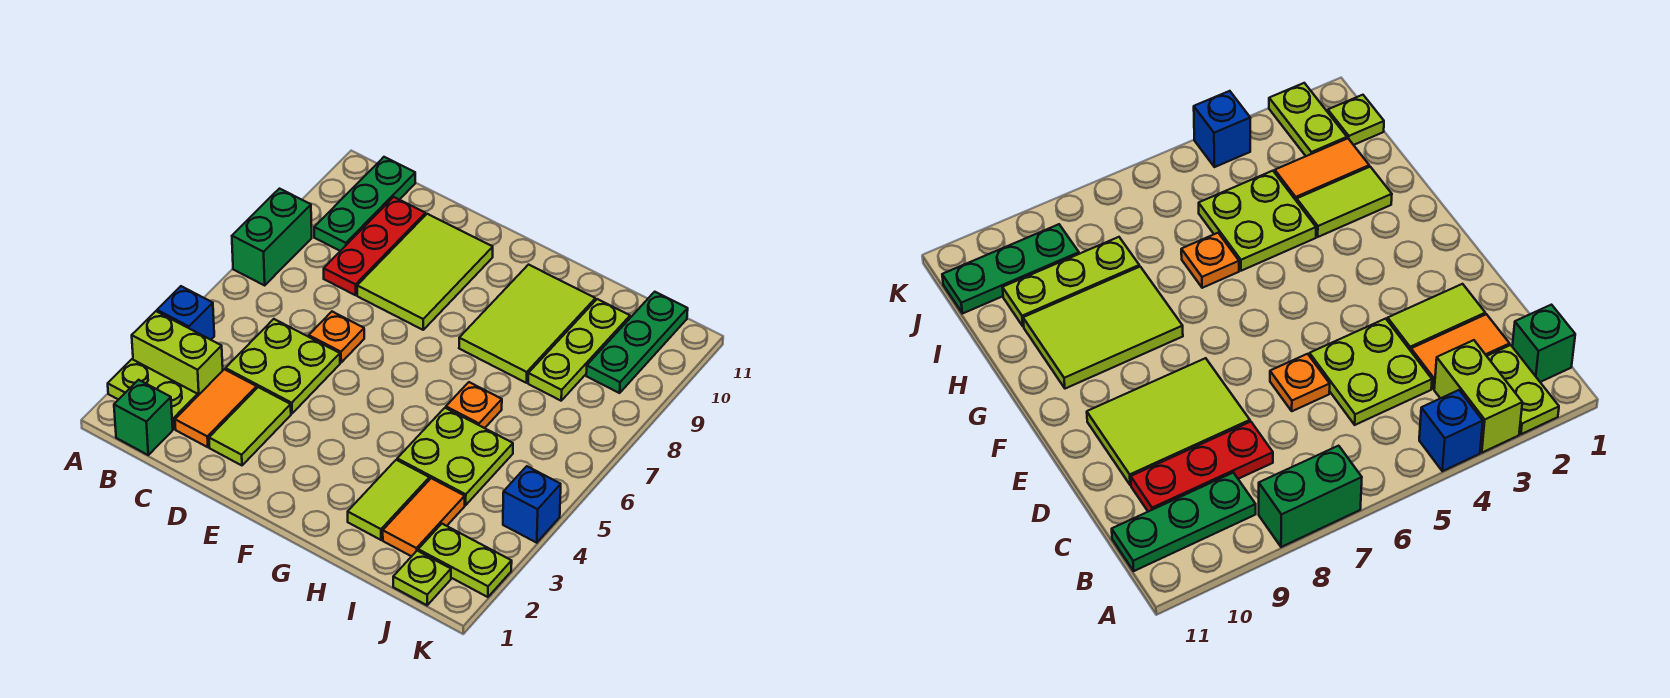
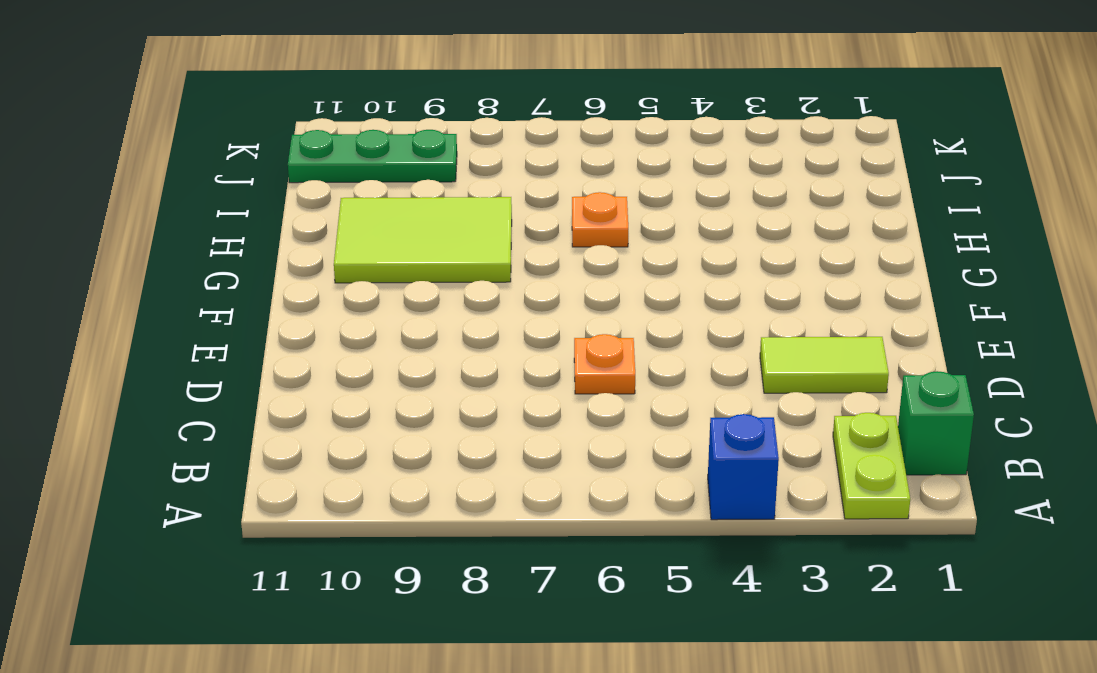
none -> lime brick A3:B3 level 1
none -> green brick A7:A8 level 1
none -> green plate B9:B11 level 1

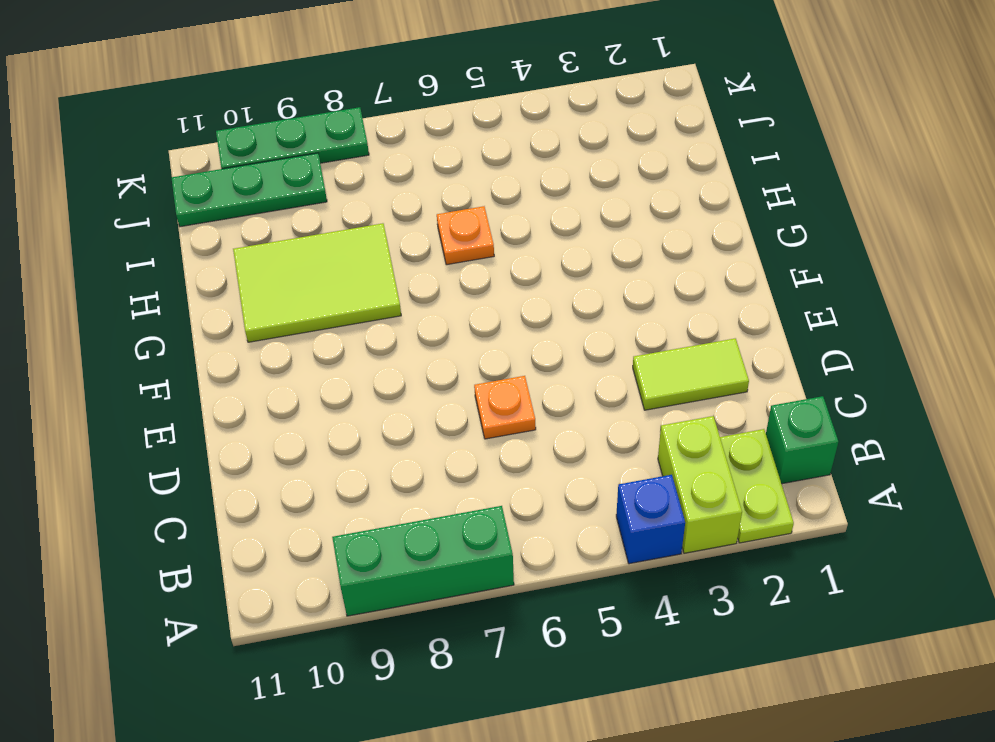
green brick A7:A9 level 1 -> green brick A7:A8 level 1
green plate K8:K10 level 1 -> green plate B9:B11 level 1
none -> orange tile C2:C3 level 1
none -> lime plate C4:D5 level 1
none -> red plate C8:C10 level 1

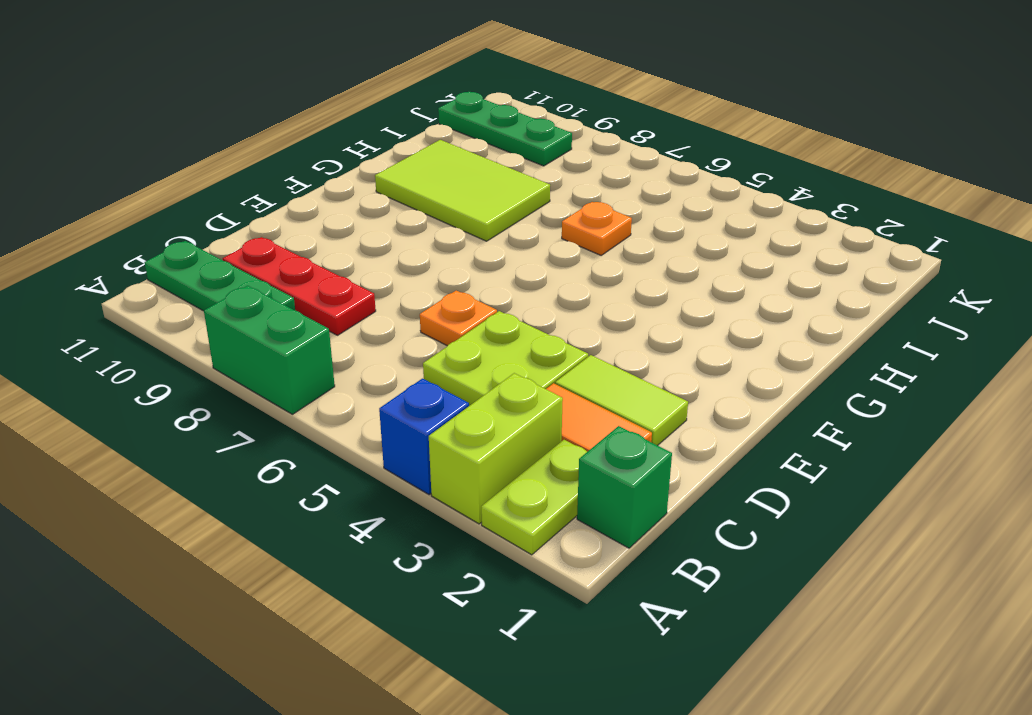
none -> lime tile D8:E10 level 1
none -> lime tile H2:H3 level 1
none -> lime plate H4:I5 level 1

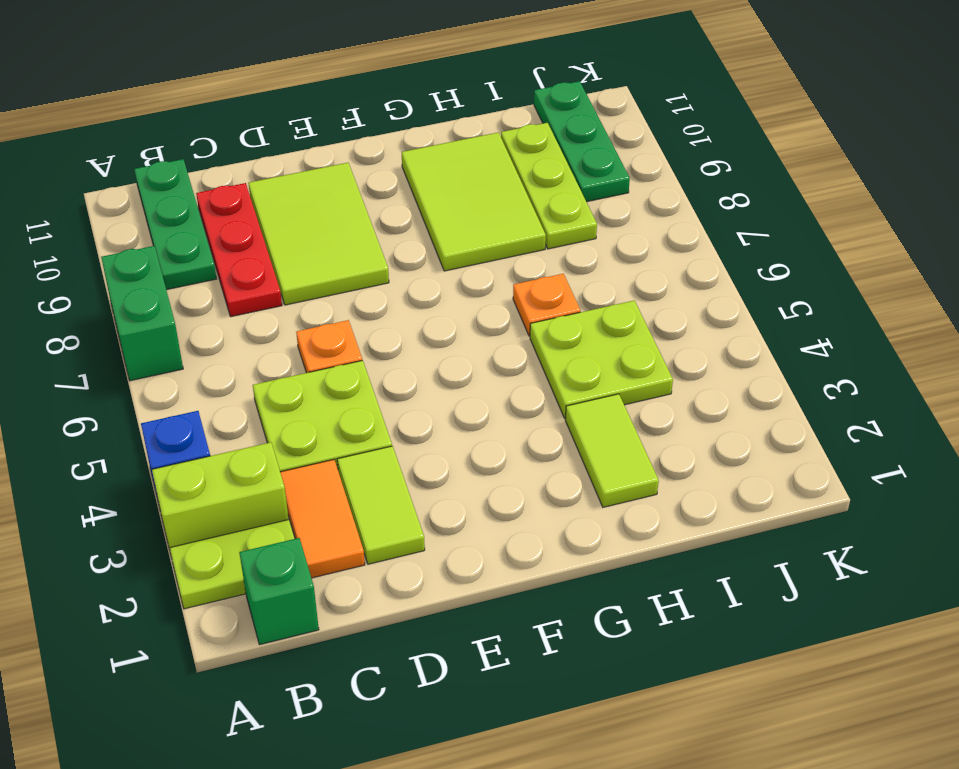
none -> orange tile I2:I3 level 1
none -> lime plate J1 level 1
none -> lime plate J2:K2 level 1

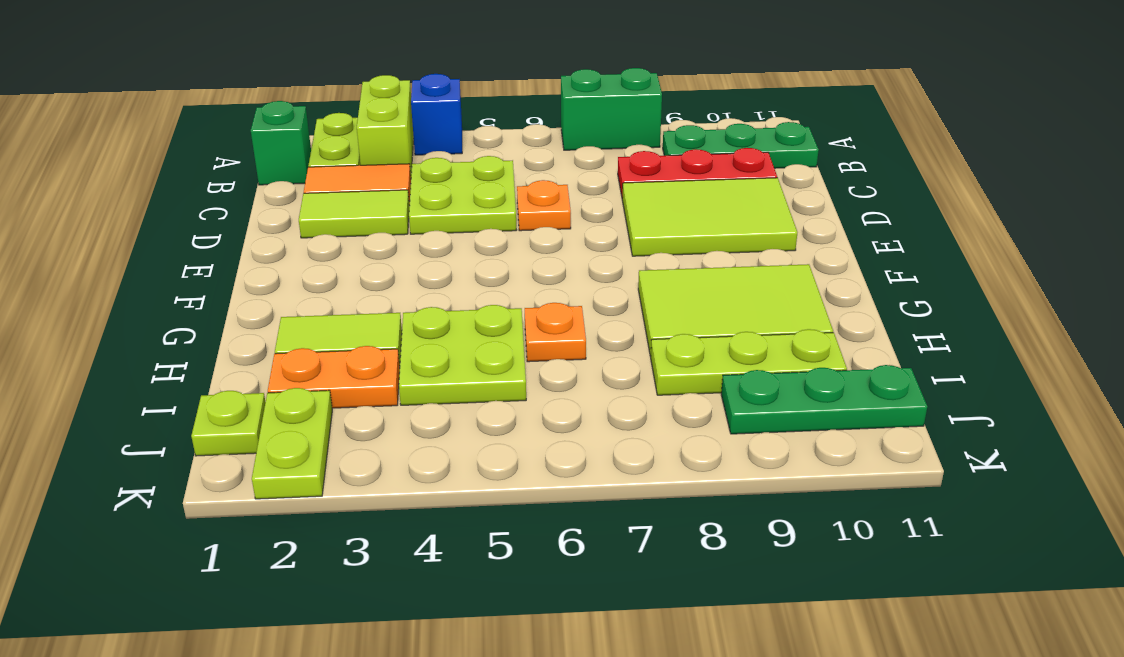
orange plate I2:I3 level 1 -> orange tile I2:I3 level 1
none -> blue brick K4 level 1

